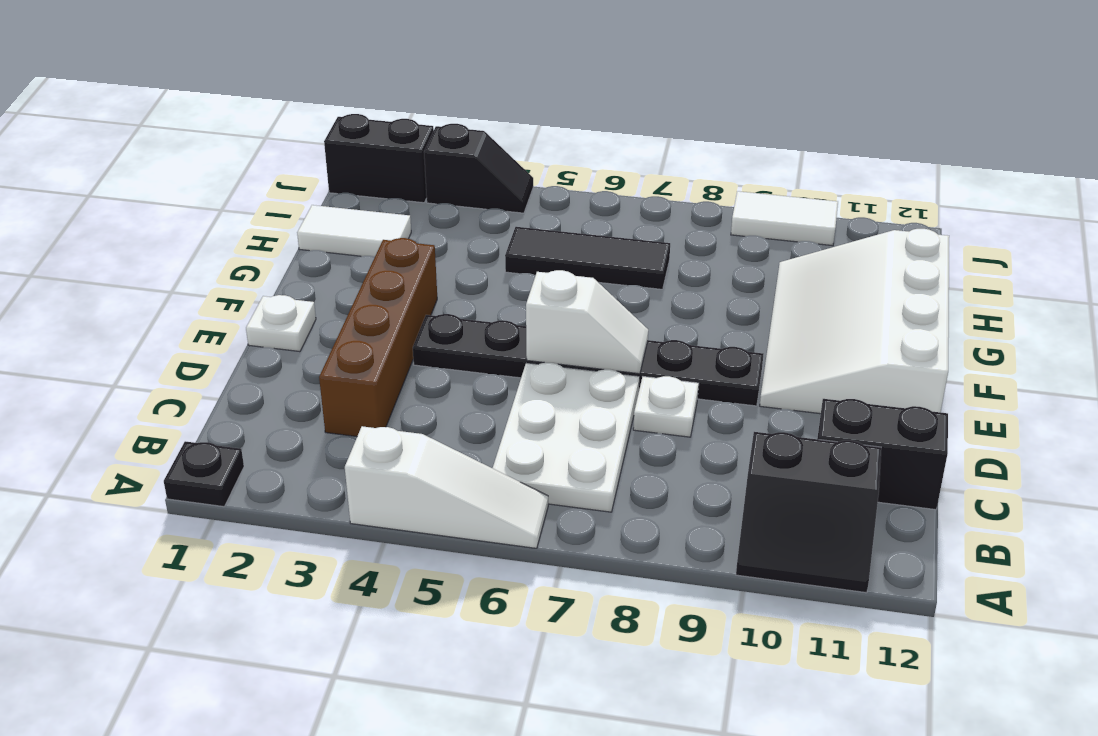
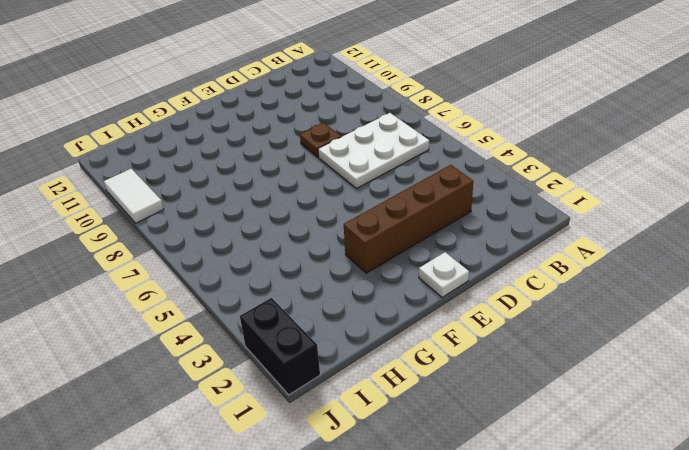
brown plate D8 level 1 -> white plate D8 level 1
none -> black plate A1 level 1
none -> white slope A4:A6 level 1 top 4
none -> black slope A10:B11 level 1 top B

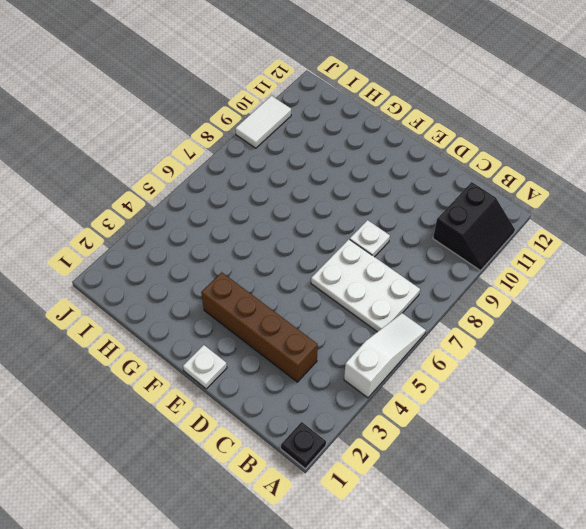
none -> black brick C11:C12 level 1
none -> black plate E4:E9 level 1
none -> white slope E10:H12 level 1 top 12

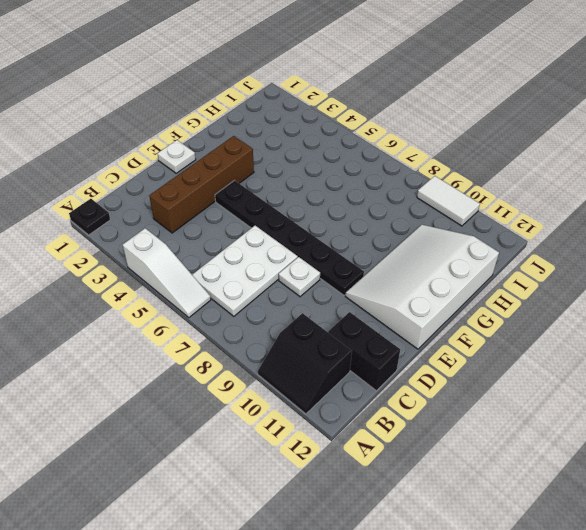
none -> white tile H1:H2 level 1
none -> black tile H5:H7 level 1
none -> black brick J1:J2 level 1

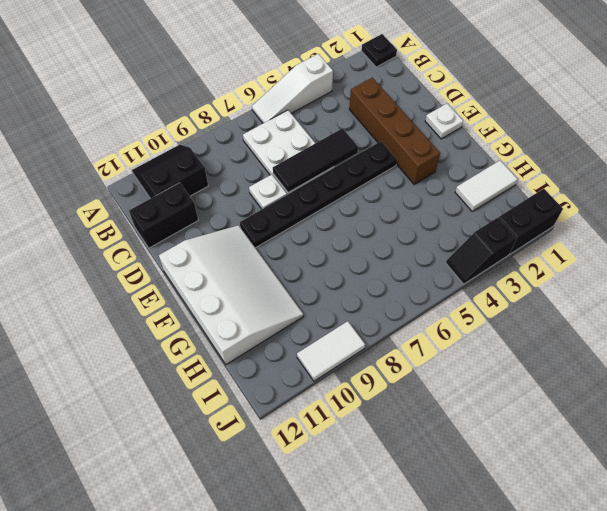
black tile D5:D7 level 2 -> black tile H5:H7 level 1
none -> white slope E6:E7 level 2 top 6

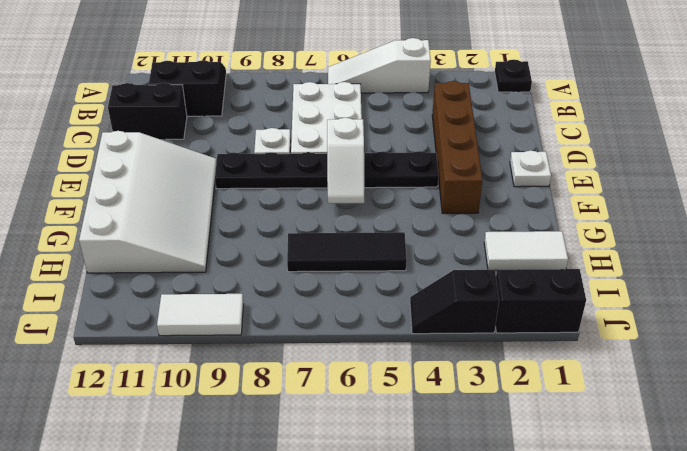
white slope E6:F6 level 2 top E -> white slope E6:E7 level 2 top 6

